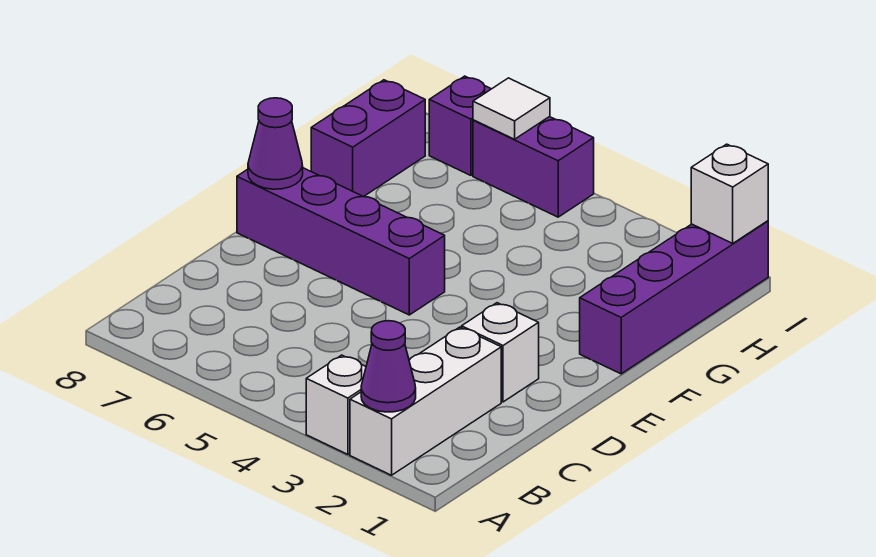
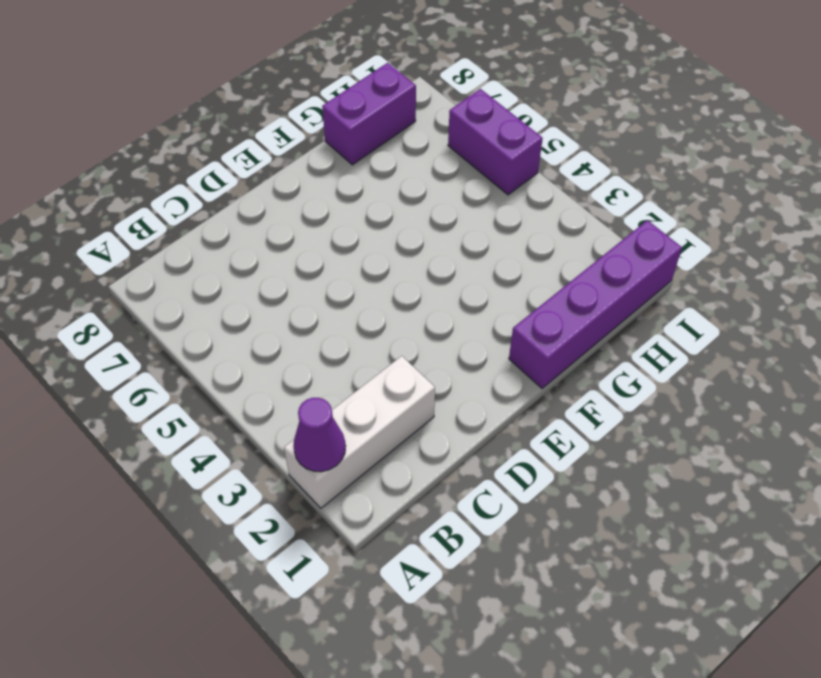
none -> white brick A3 level 1
none -> white brick D2 level 1
none -> purple brick E5:E8 level 1

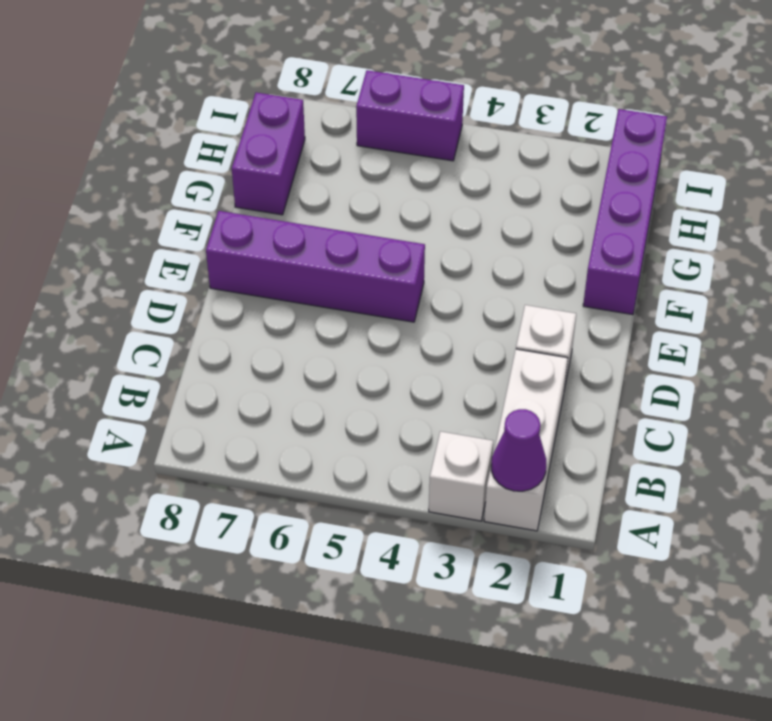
none -> purple brick I7 level 1
none -> purple cone E8 level 2
none -> white brick I1 level 2

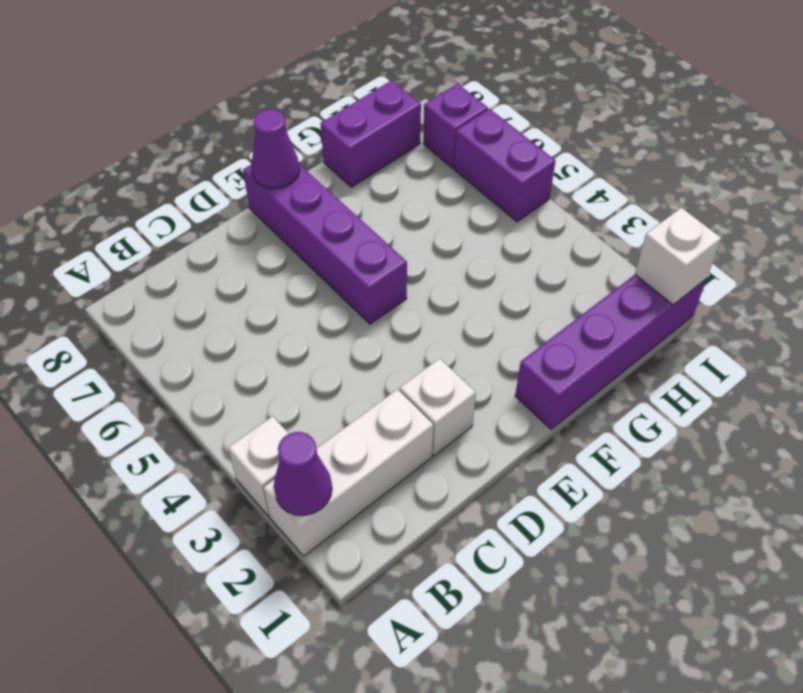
none -> white tile I6 level 2

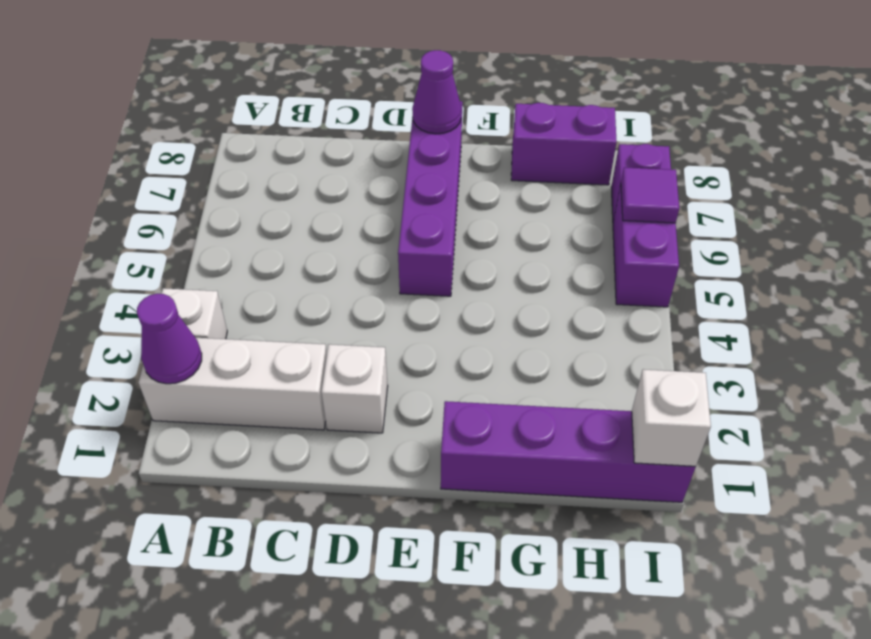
purple tile I6 level 2 -> white tile I6 level 2

